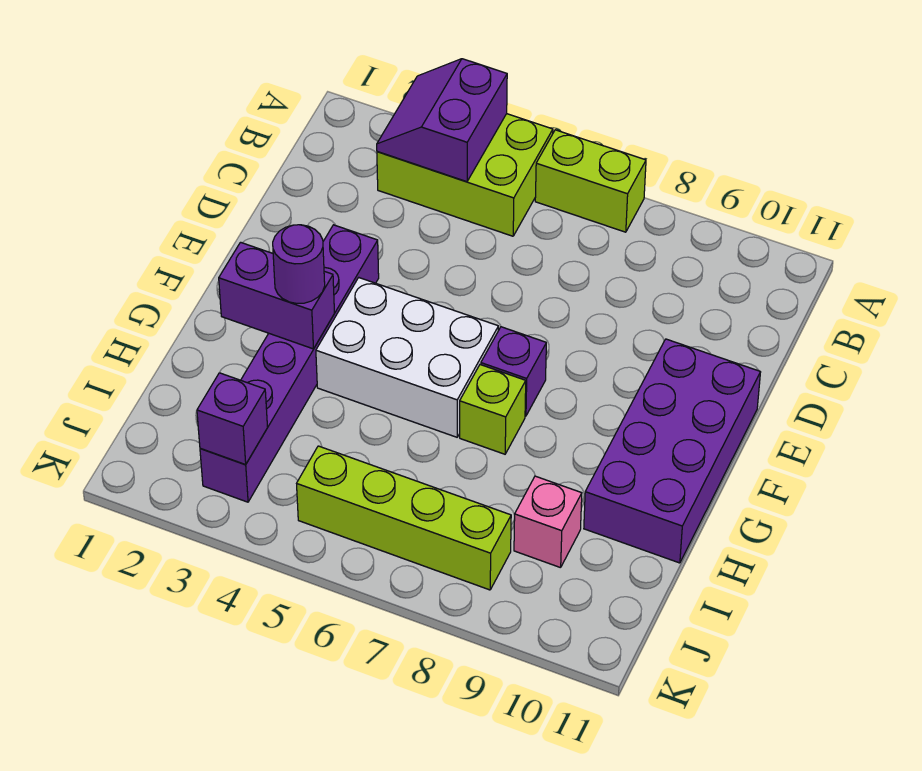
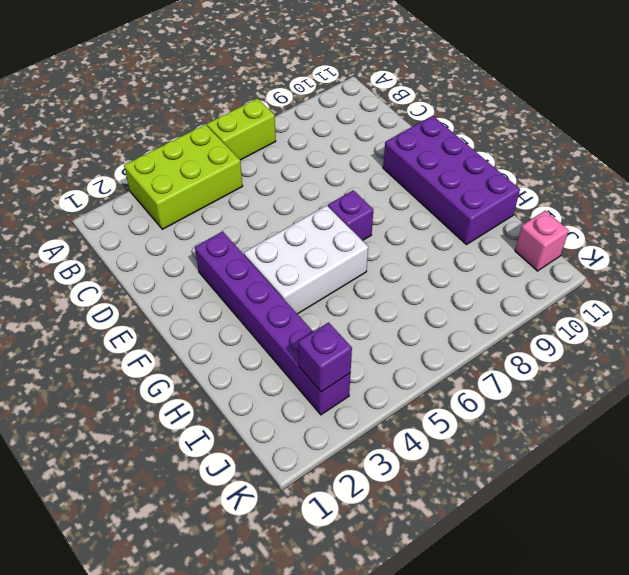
pink brick J11 level 1 -> pink brick I9 level 1
none -> lime brick G7 level 1
none -> lime brick J5:J8 level 1
none -> purple slope A3:B4 level 2 top 4

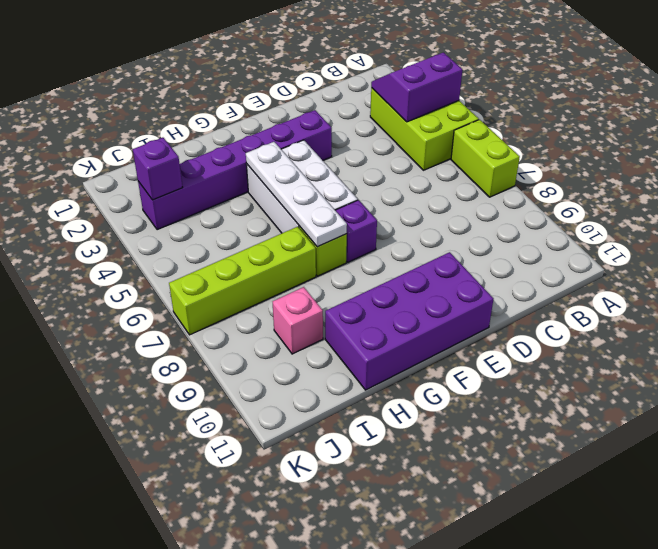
white plate G4:G7 level 2 -> none
lime brick H7:K7 level 1 -> lime brick J5:J8 level 1
none -> purple brick G2:G3 level 2
none -> purple round brick G3 level 3

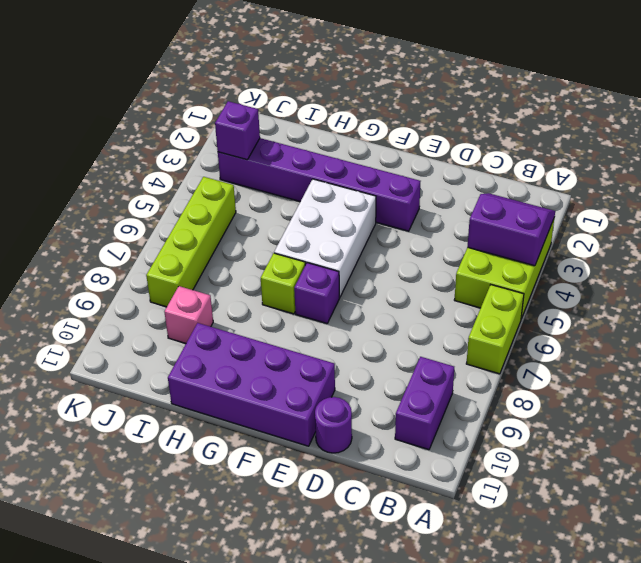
purple brick B9:B10 level 1 -> purple brick G2:G3 level 2
purple round brick D11 level 1 -> purple round brick G3 level 3

